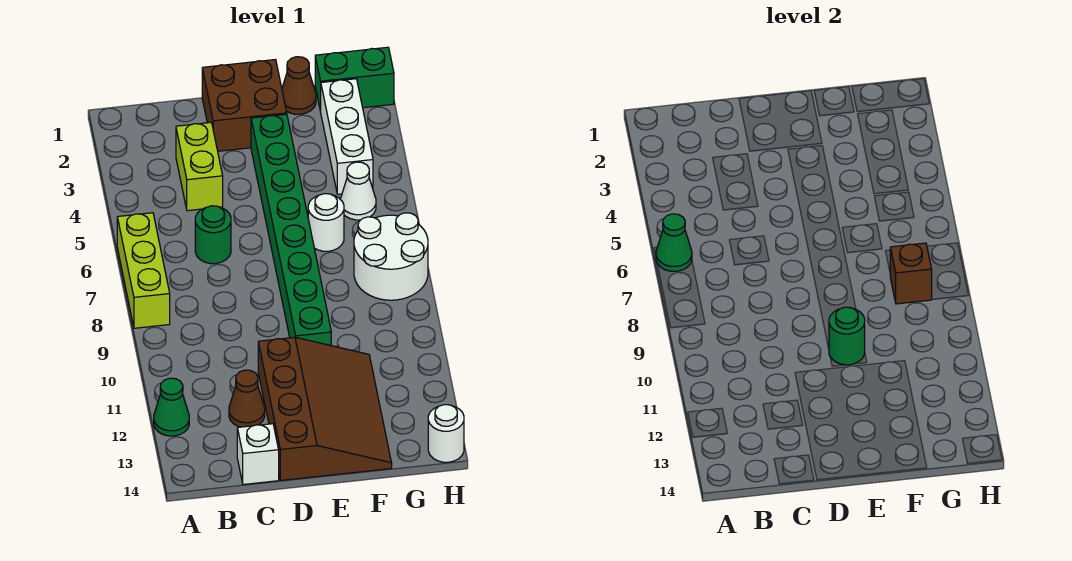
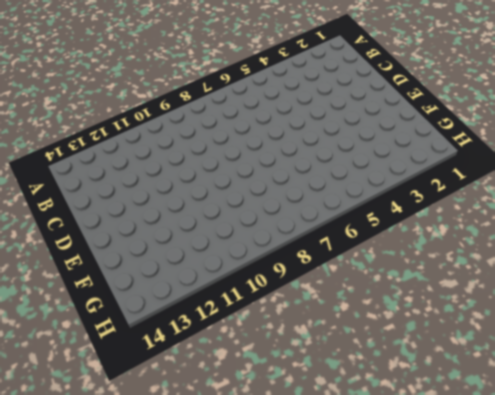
none -> lime brick A6:A8 level 1
none -> green cone A12 level 1
none -> lime brick C3:C4 level 1

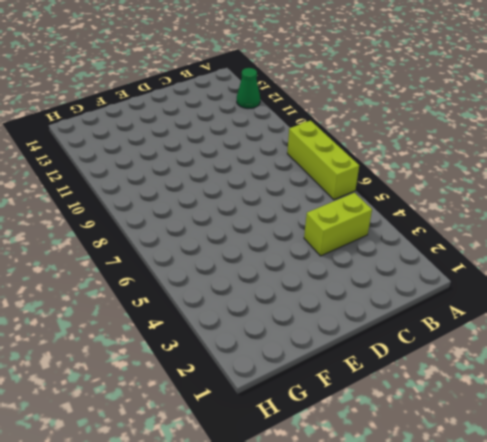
lime brick B4:C4 level 1 -> lime brick C3:C4 level 1
none -> green round brick C6 level 1
none -> brown cone C12 level 1
none -> white brick C14 level 1

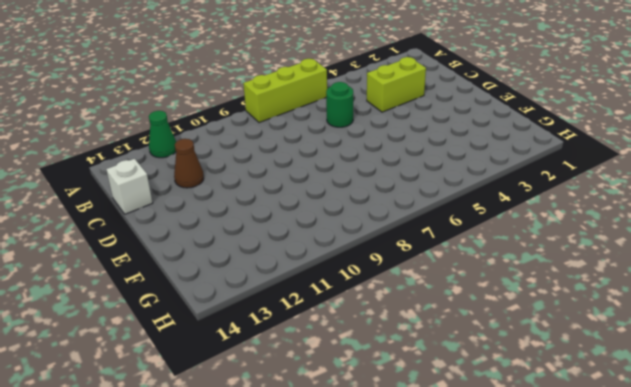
none -> brown brick D1:E2 level 1
none -> brown slope D11:F14 level 1 top D
none -> green brick E3:E10 level 1

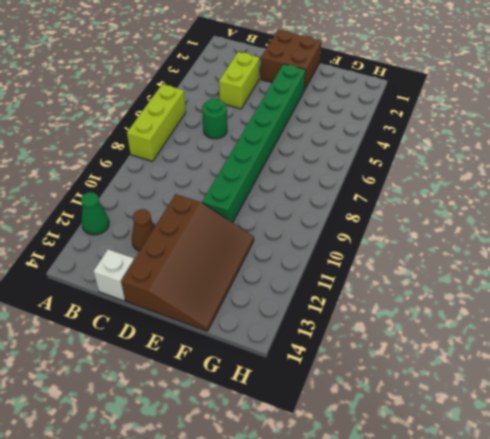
none -> brown cone F1 level 1
none -> white round brick F6 level 1
none -> green brick G1:H1 level 1

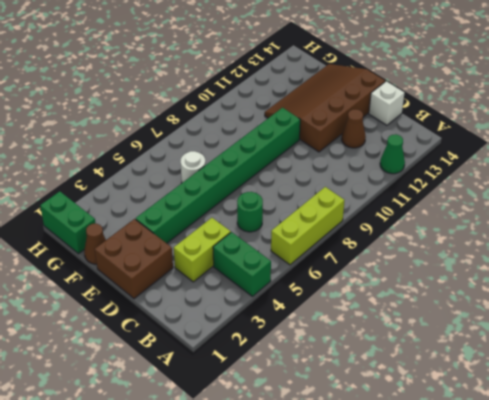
green brick A4:B4 level 1 -> none
none -> white brick G2:G4 level 1
none -> white cone G5 level 1
none -> white round brick G7:H8 level 1

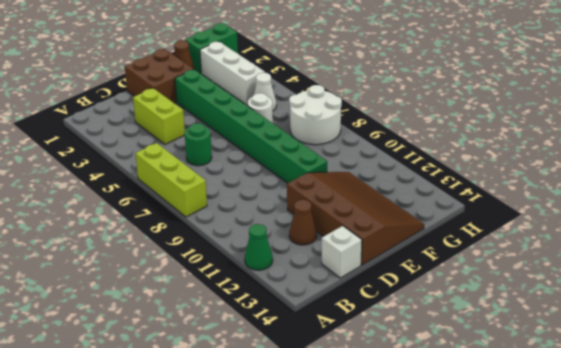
none -> white round brick H14 level 1
none -> green cone A6 level 2
none -> green round brick E10 level 2

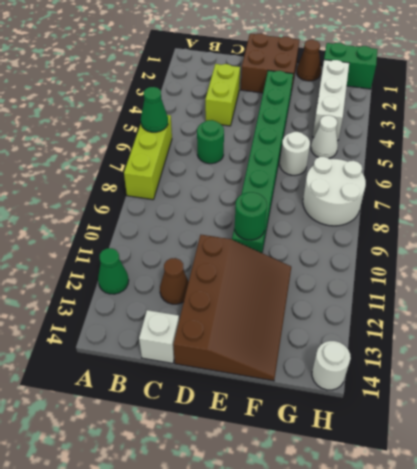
none -> brown brick G8 level 2

